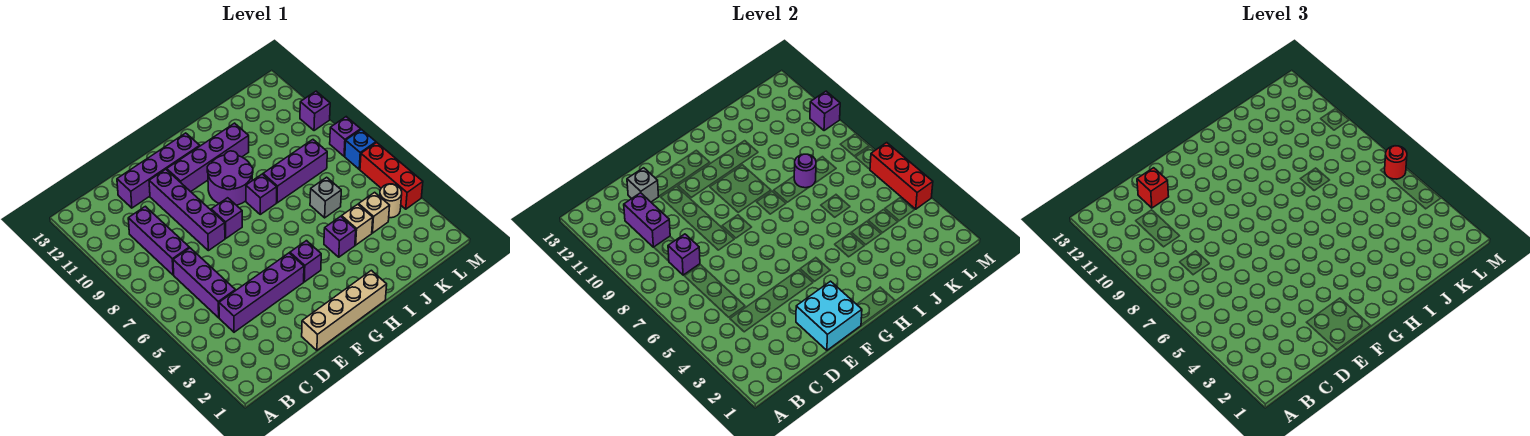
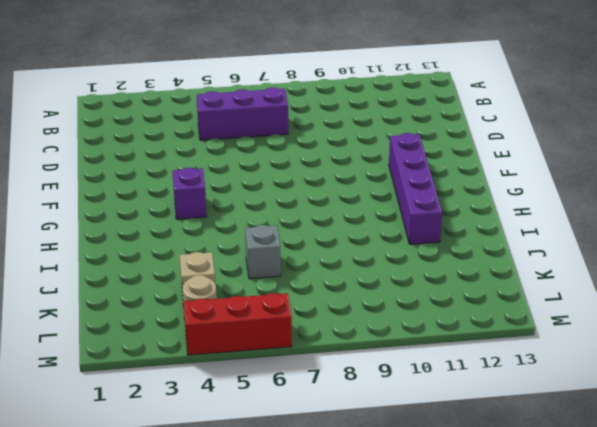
none -> purple brick C4:F4 level 1
none -> purple brick C8:C10 level 1
none -> purple brick D12:G12 level 1
none -> tan brick E1:H1 level 1

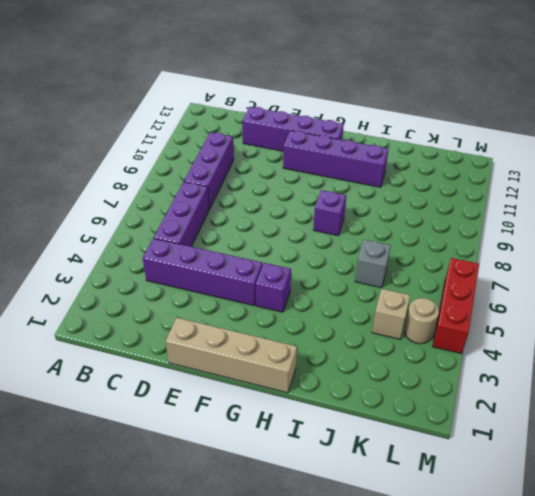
none -> purple brick E8:E11 level 1
none -> purple brick F8 level 1
none -> purple round brick G9:H10 level 1
none -> purple brick I4 level 1

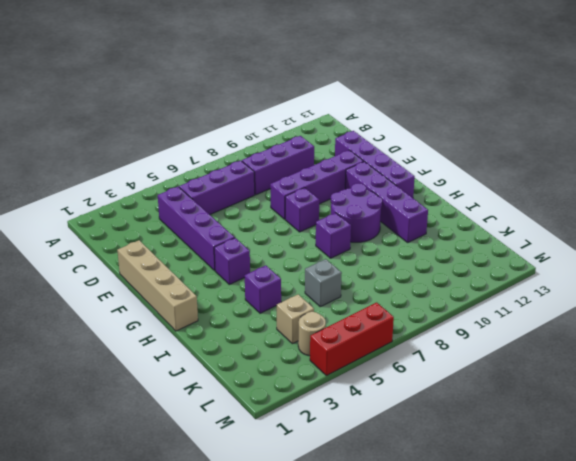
none -> purple brick I8:K8 level 1
none -> tan brick J4 level 1
none -> blue brick M7 level 1
none -> purple brick M8 level 1

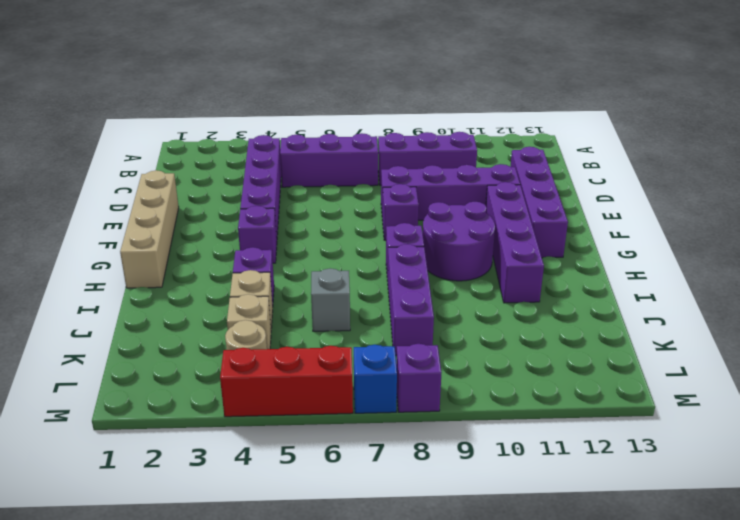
none -> purple brick M10 level 1
none -> purple brick C8 level 2
none -> purple brick C10:C11 level 2
none -> grey brick D12 level 2

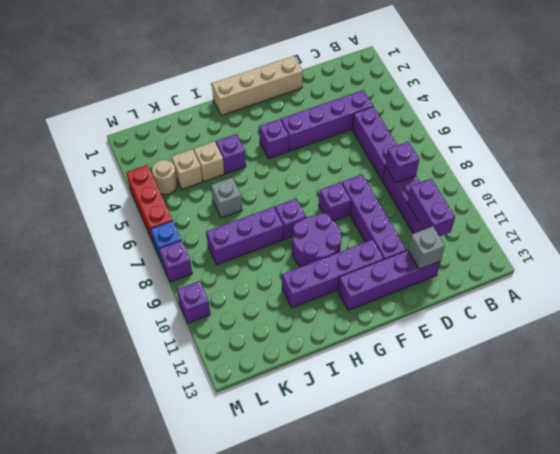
none -> cyan brick E1:F2 level 2
none -> purple round brick J8 level 2
none -> red brick M4:M6 level 2
none -> purple brick M10 level 2

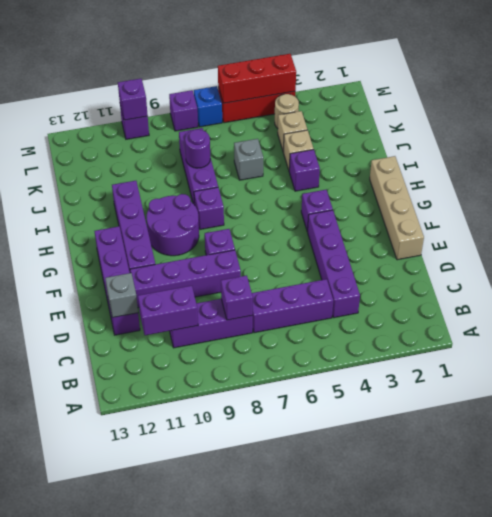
none -> cyan brick E1:F2 level 2
none -> red brick D12 level 3
none -> red round brick M6 level 3

